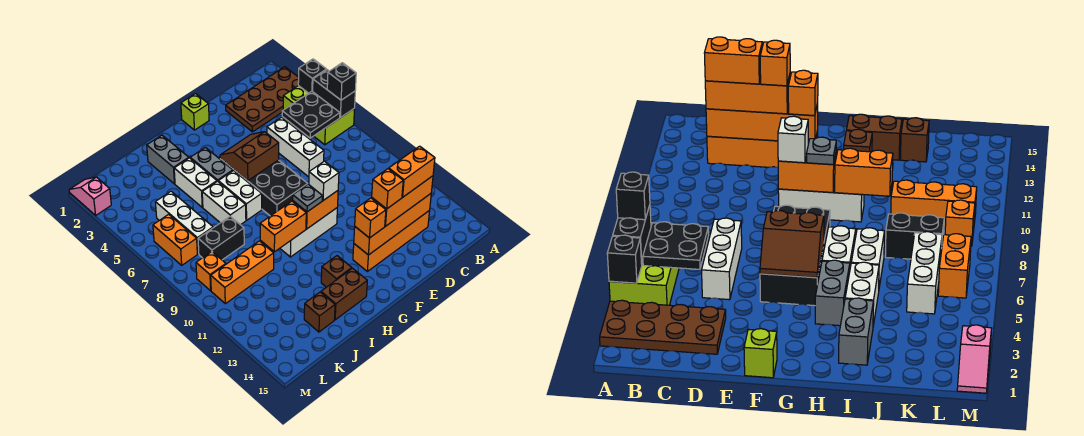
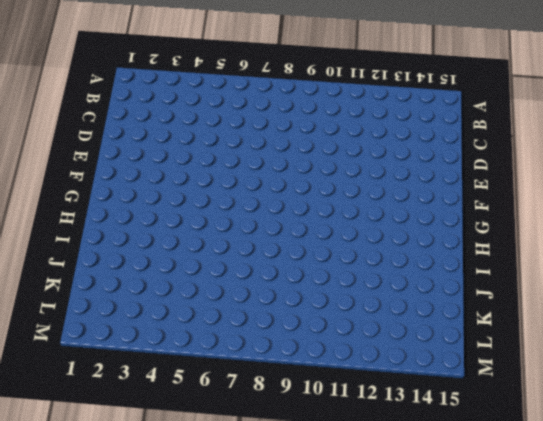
none -> brown plate A2:D3 level 1
none -> lime brick A4:B6 level 1
none -> orange brick C13:F13 level 1
none -> white brick D5:D7 level 1

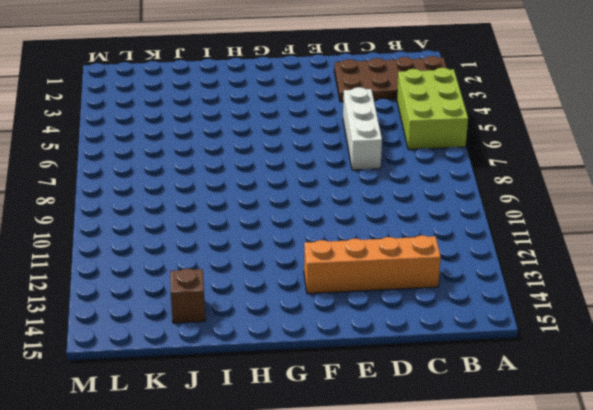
none -> lime brick F1 level 1
none -> black brick F5:G8 level 1
none -> white brick F10:H10 level 1
none -> grey brick H4:H5 level 1

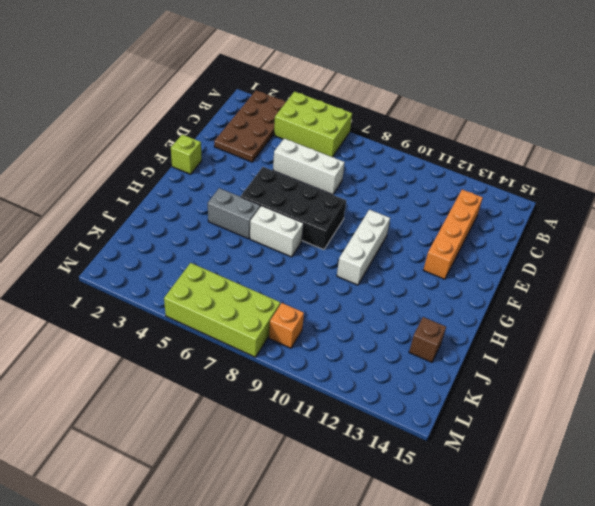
lime brick L5:M8 level 1 -> orange brick L6:L7 level 1
none -> brown brick H13 level 1
none -> brown brick H14:I14 level 1
none -> grey brick I2:I3 level 1
none -> white brick I4:I5 level 1

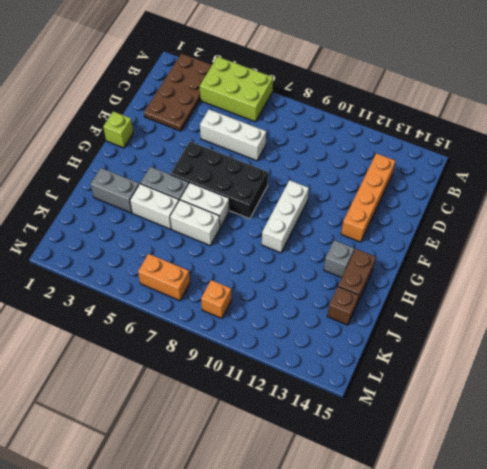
grey brick H13 level 1 -> brown brick H13 level 1
none -> black brick J8:K8 level 1
none -> orange brick J10:L10 level 1
none -> white brick K5:K7 level 1
none -> pink slope M1:M2 level 1 top 2

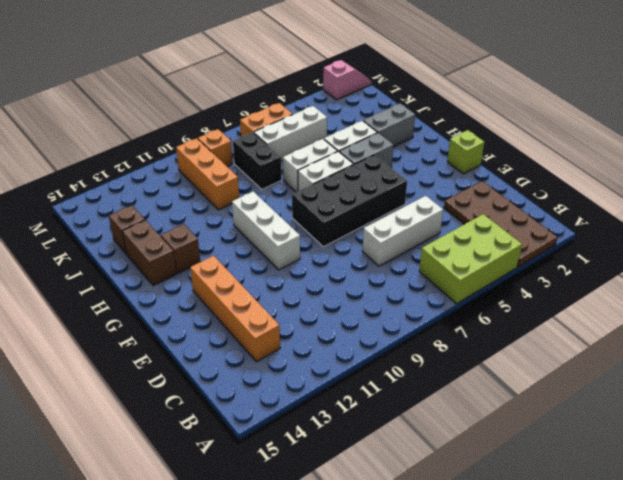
none -> black brick A4 level 2
none -> black brick A5:A6 level 2
none -> black plate B5:C6 level 2
none -> orange brick C13:F13 level 2

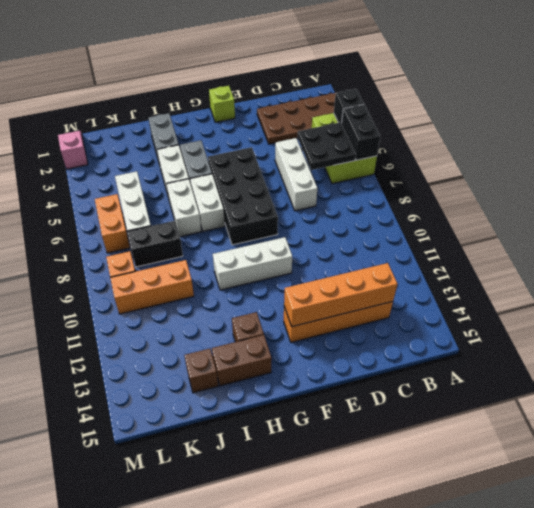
none -> brown slope F5:G6 level 2 top 6
none -> orange brick F10:G10 level 2
none -> orange brick H10:I10 level 2
none -> black brick A6 level 3

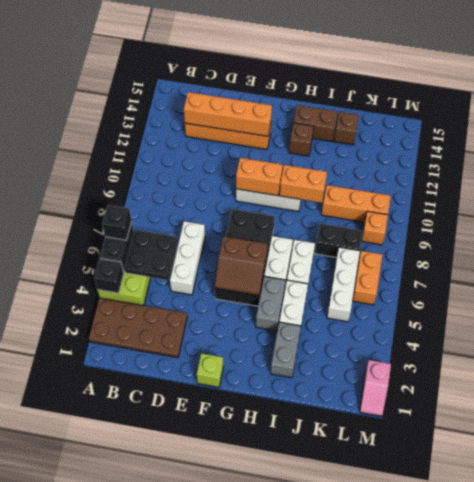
none -> orange brick C13:E13 level 3
none -> white brick F10 level 3
none -> orange brick F13 level 3
none -> grey plate G10 level 3

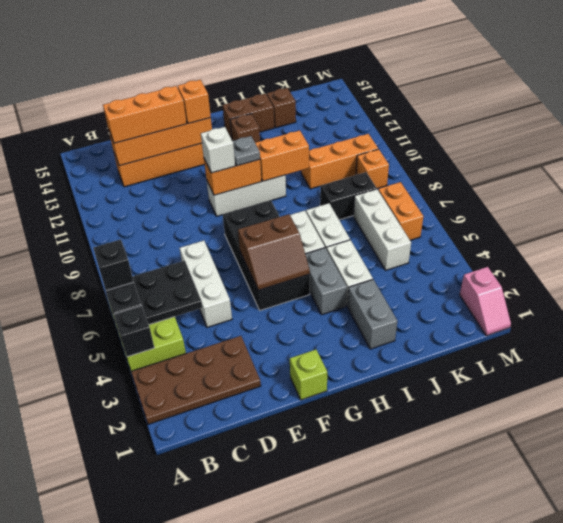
none -> orange brick C13:D13 level 4
none -> orange brick E13 level 4

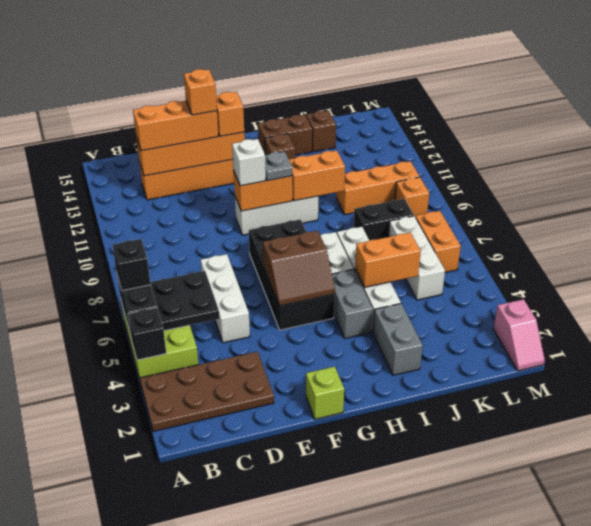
orange brick I5:J5 level 2 -> orange brick C13:D13 level 4

